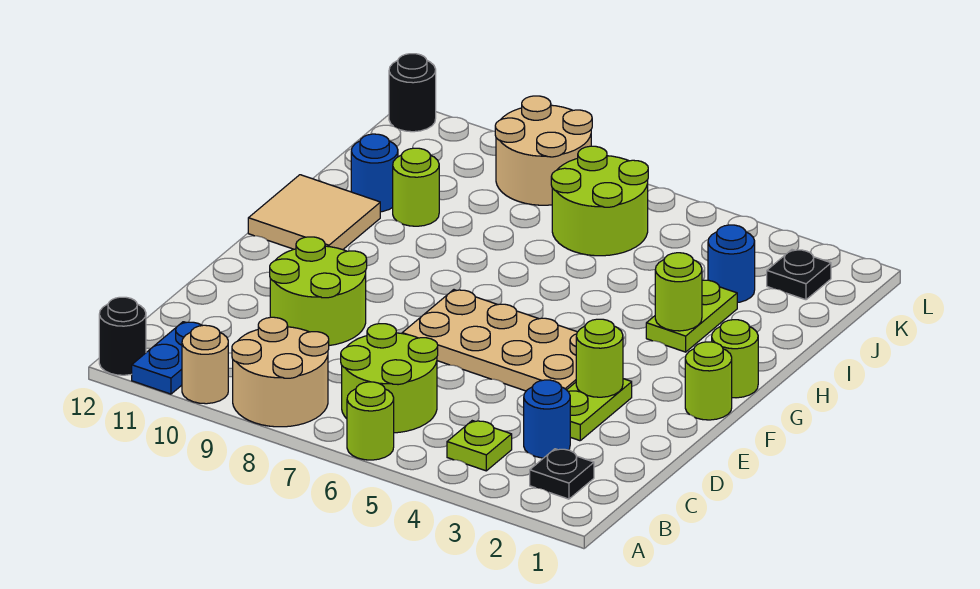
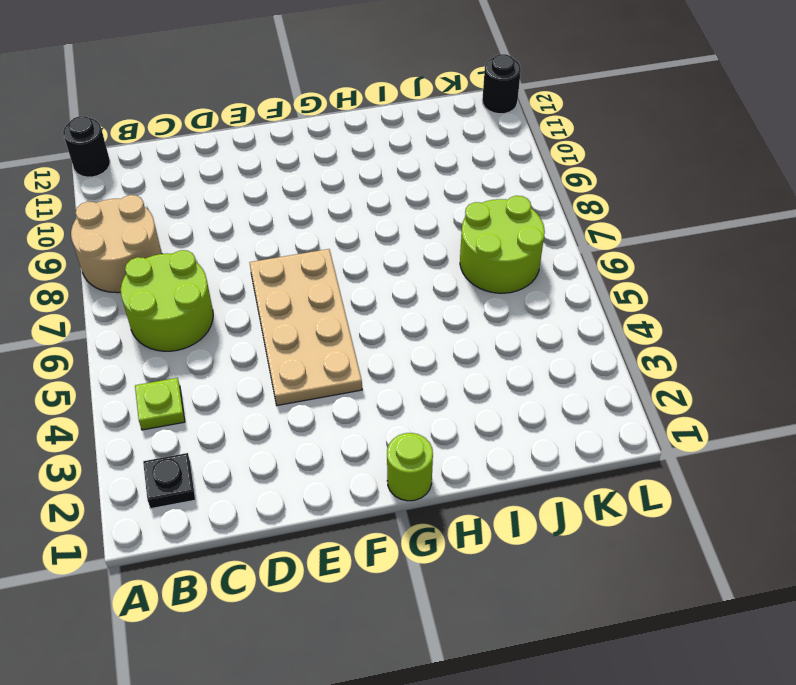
none -> lime round brick A6 level 1
none -> tan round brick A10 level 1
none -> blue plate A11:B11 level 1

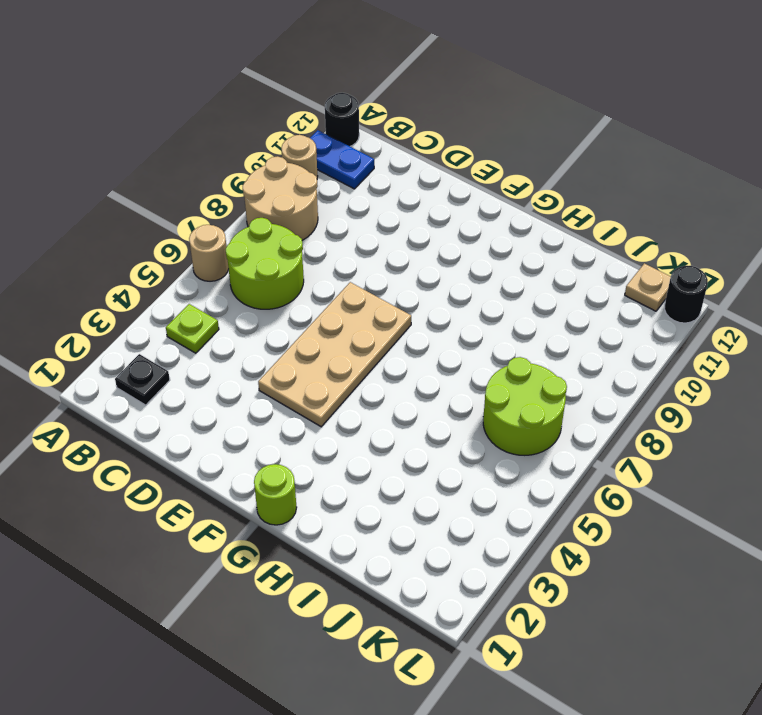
tan round brick A6 level 1 -> lime round brick A6 level 1
tan plate K12 level 1 -> none
none -> blue round brick C3 level 1
none -> lime plate D3:E3 level 1
none -> lime round brick D9:E10 level 1

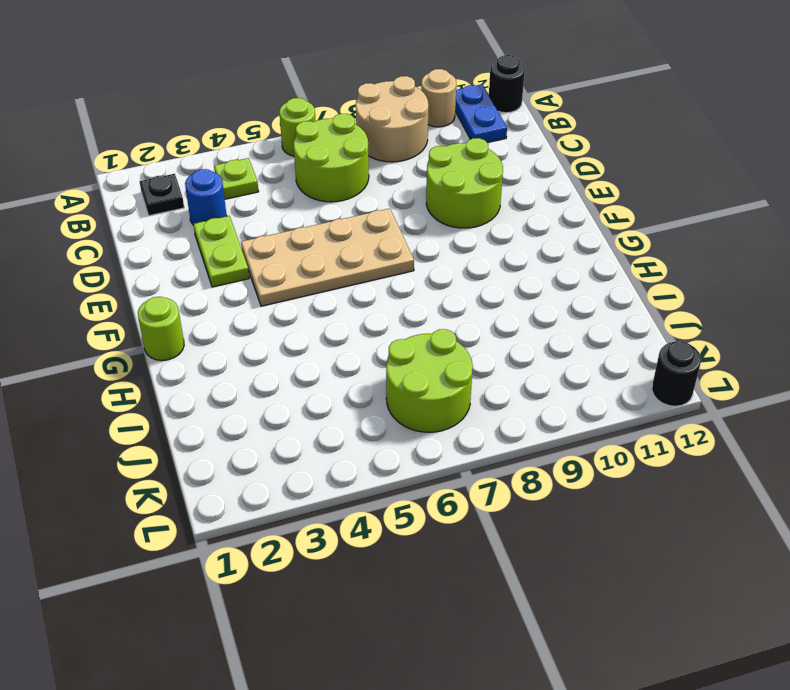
none -> lime round brick F1 level 1
none -> tan tile G11:H12 level 1
none -> lime plate H3:I3 level 1

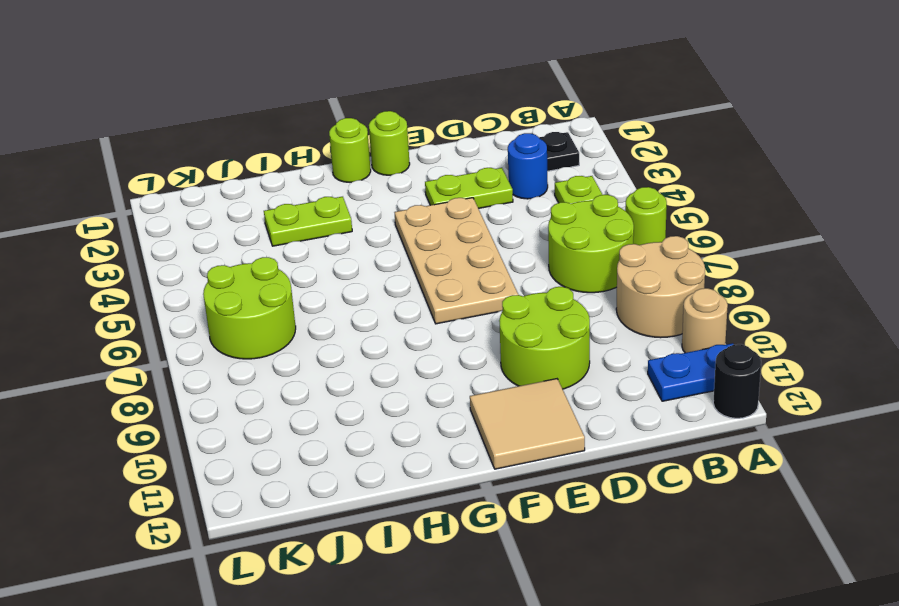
tan tile E11:F12 level 1 -> tan tile G11:H12 level 1
none -> lime round brick I10 level 1
none -> blue round brick I11 level 1
none -> blue round brick J3 level 1

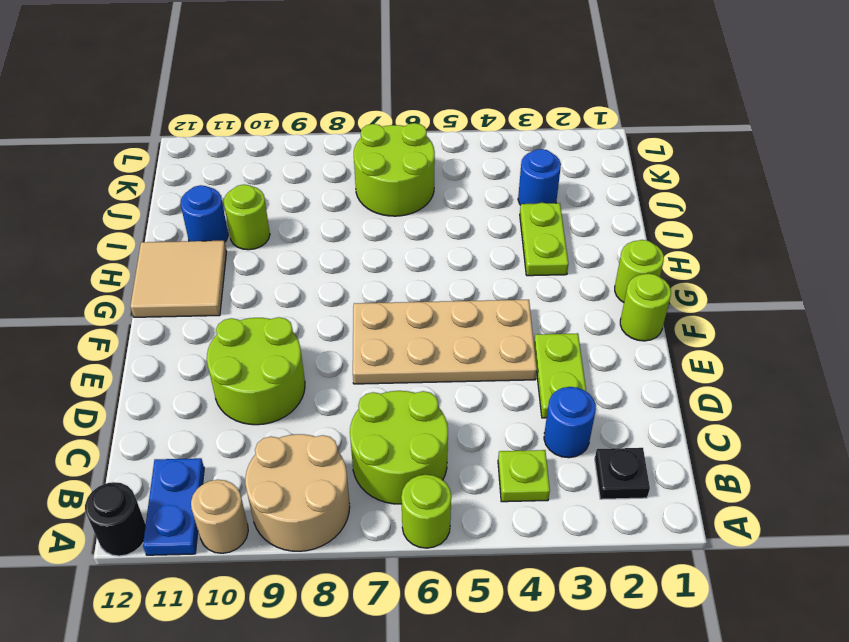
none -> black plate K2 level 1
none -> tan round brick K8:L9 level 1
none -> black round brick L12 level 1

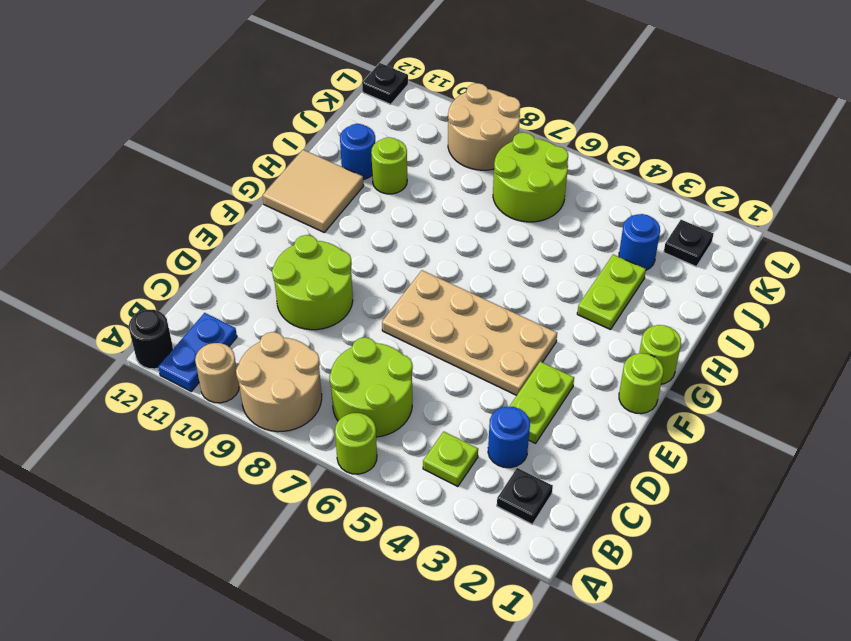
black plate L12 level 1 -> black round brick L12 level 1
none -> lime round brick E3 level 2
none -> lime round brick H3 level 2

